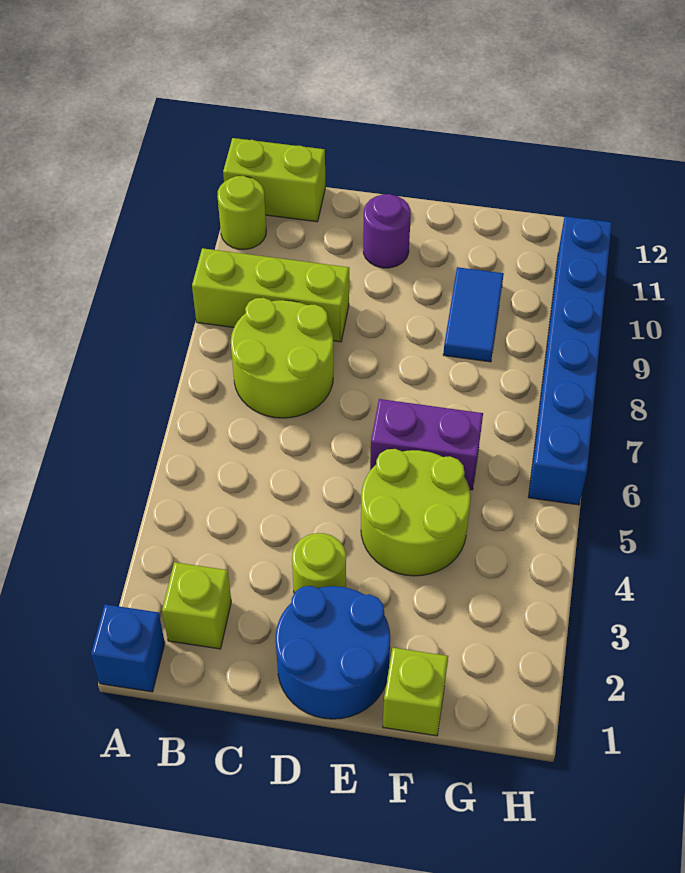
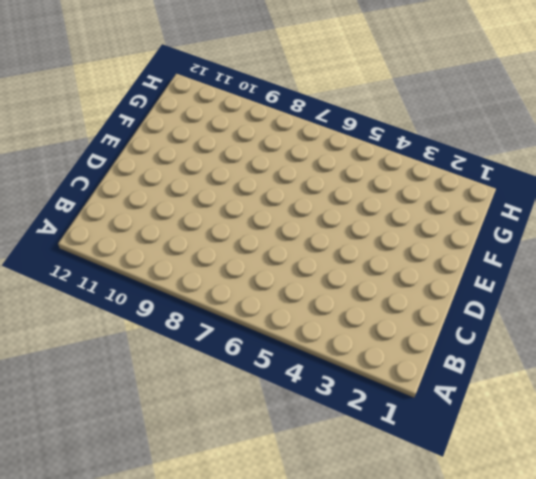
none -> blue brick A1 level 1
none -> lime brick A9:C9 level 1
none -> lime round brick A11 level 1

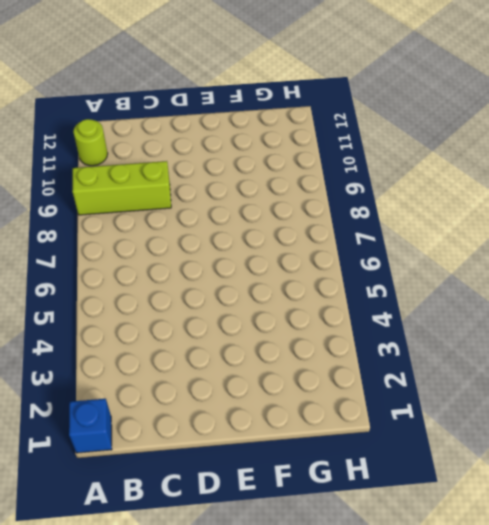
none -> lime brick A12:B12 level 1
none -> lime brick B2 level 1
none -> lime round brick B7:C8 level 1

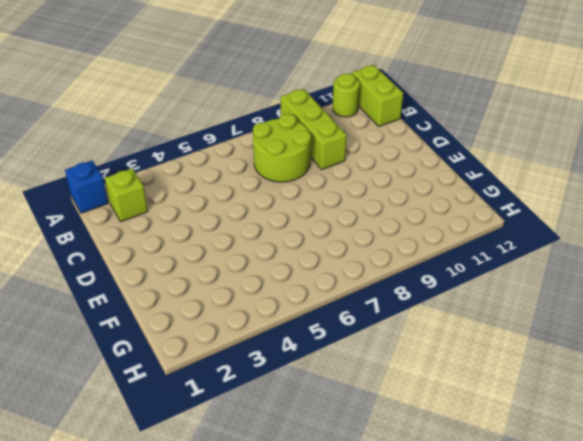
none -> blue round brick D1:E2 level 1
none -> lime round brick D3 level 1
none -> purple round brick D11 level 1

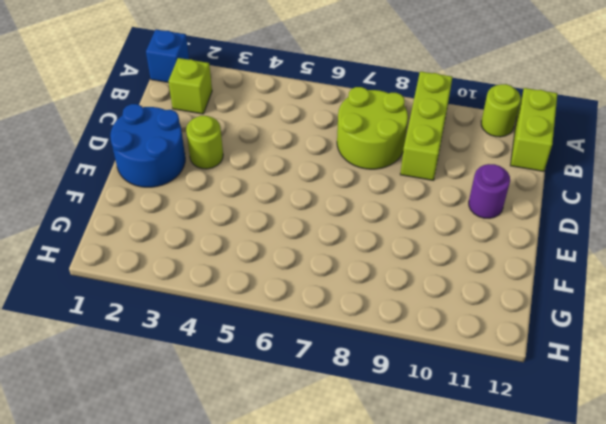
none -> lime round brick E4:F5 level 1
none -> purple brick E6:F6 level 1
none -> lime brick F1 level 1

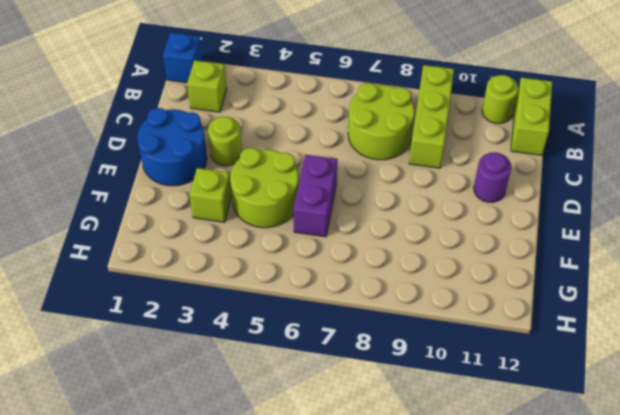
lime brick F3 level 1 -> lime brick F1 level 1
none -> blue tile F9:F10 level 1
none -> blue brick H6:H11 level 1

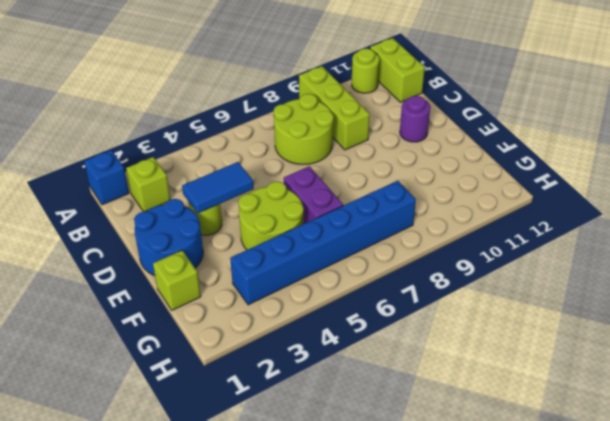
blue tile D3:D4 level 2 -> blue tile F9:F10 level 1
blue brick G3:G8 level 1 -> blue brick H6:H11 level 1

